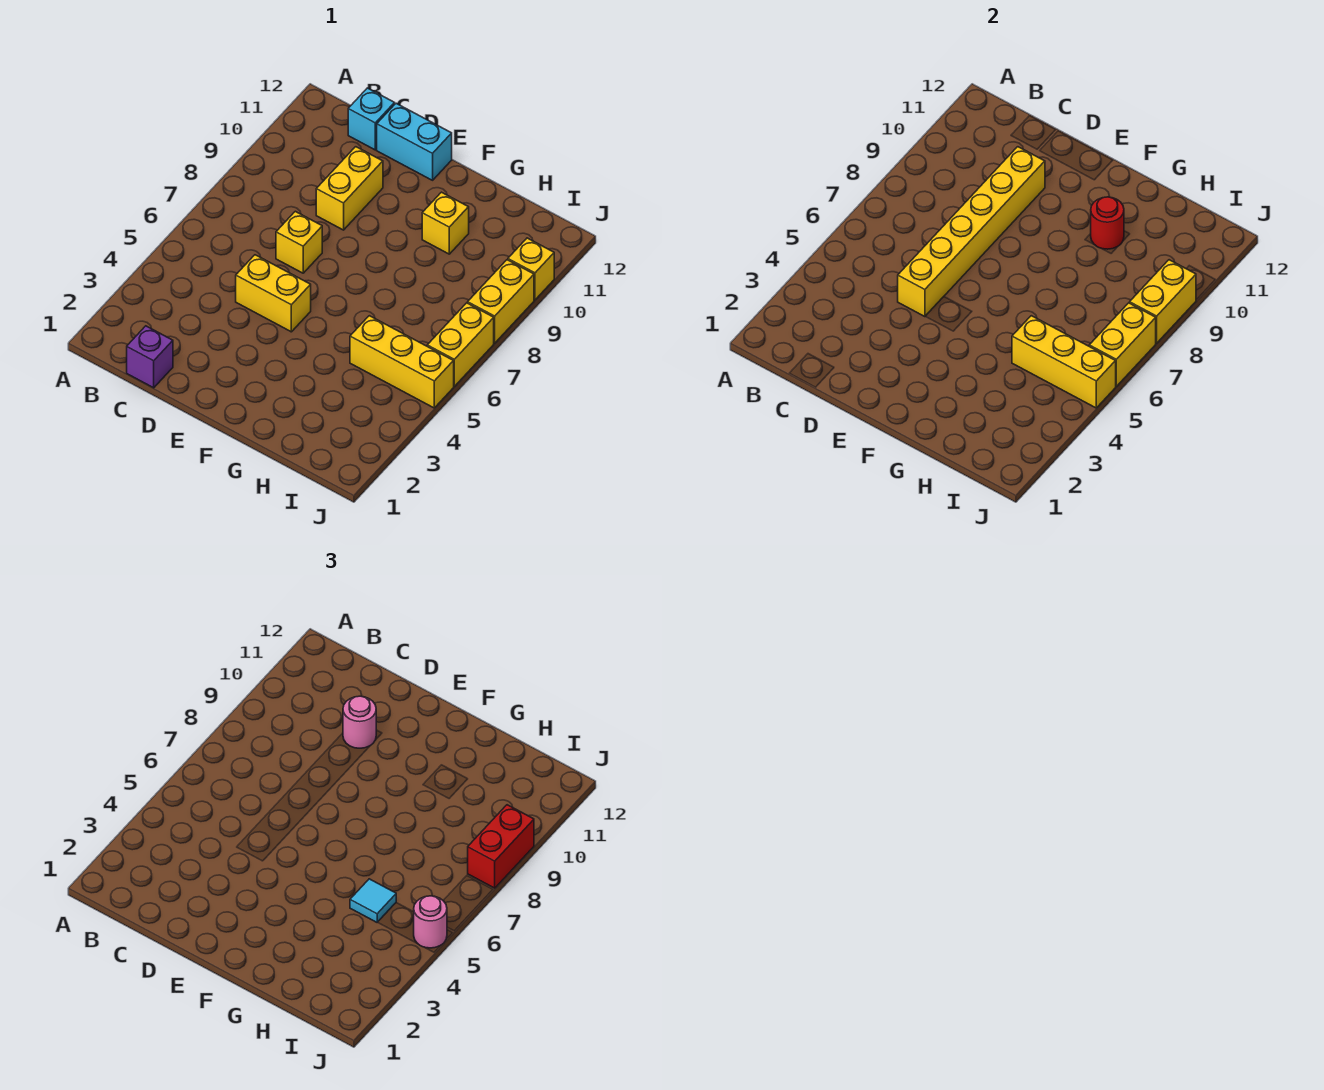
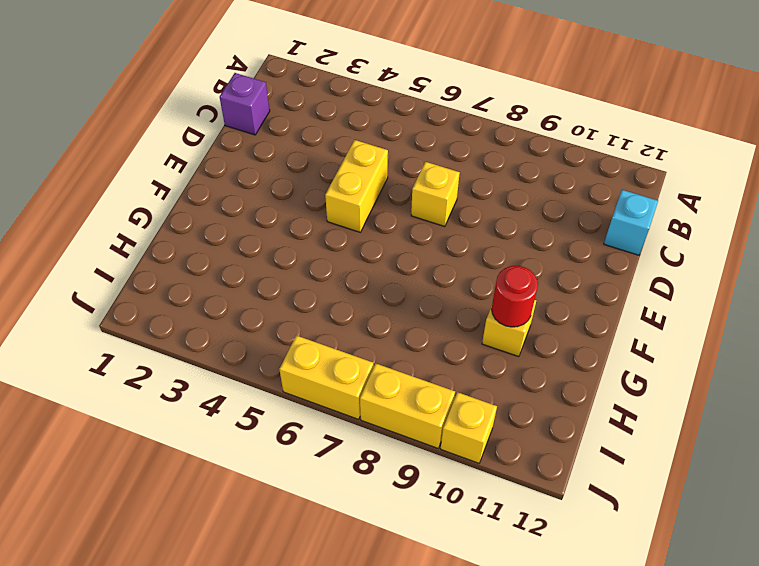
none -> yellow brick D9:D10 level 1
none -> cyan brick D12:E12 level 1
none -> yellow brick H5:J5 level 1

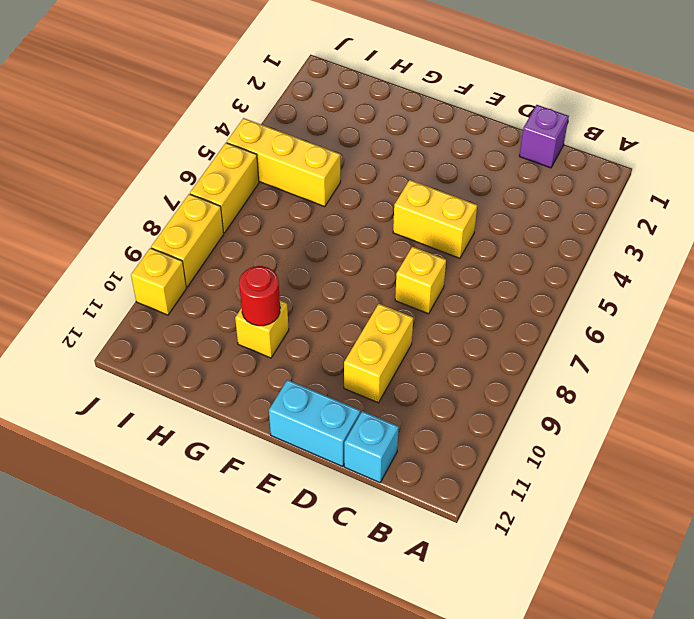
none -> yellow brick D5:D10 level 2
none -> yellow brick H5:J5 level 2
none -> yellow brick J6:J7 level 2

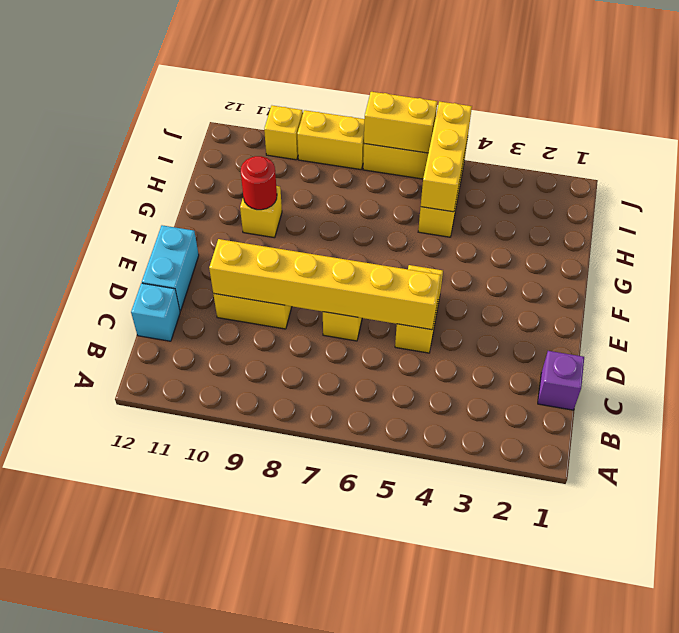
none -> yellow brick J8:J9 level 2
none -> pink round brick D10 level 3
none -> cyan tile H5 level 3

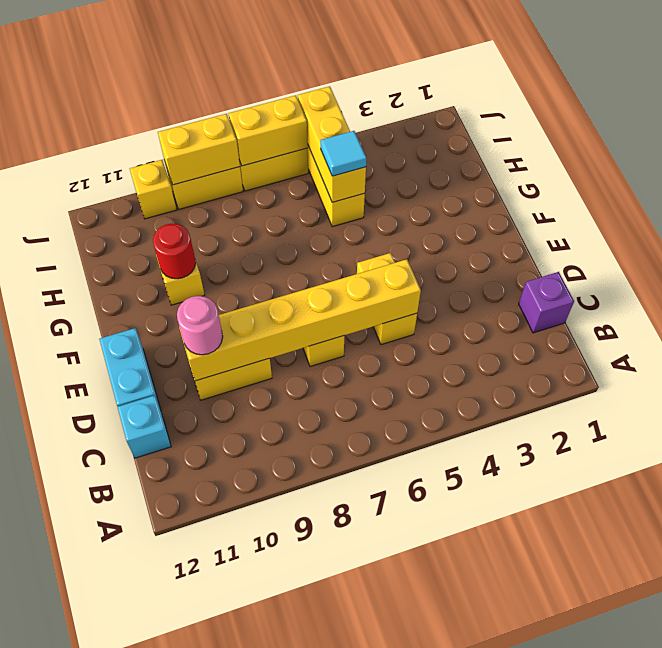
none -> pink round brick J5 level 3
none -> red brick J8:J9 level 3

